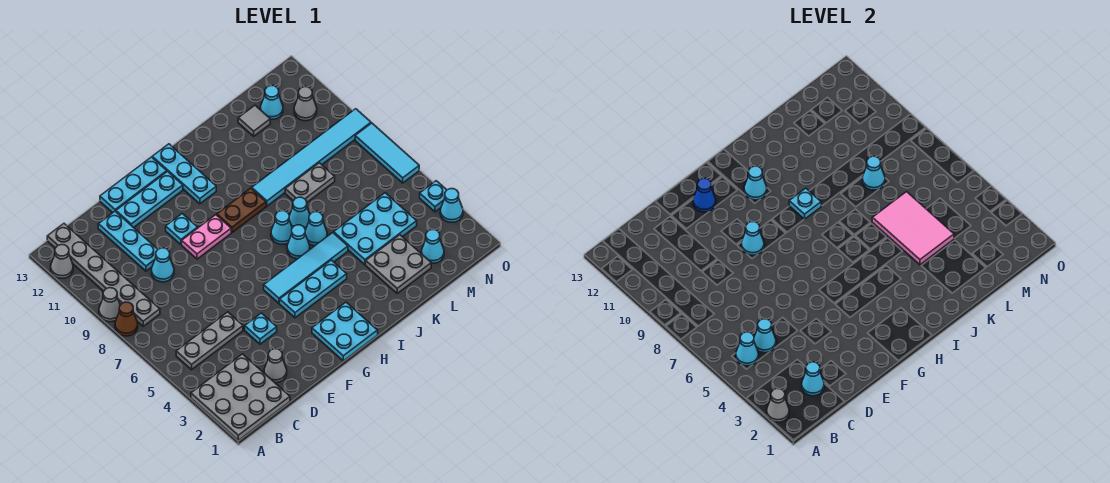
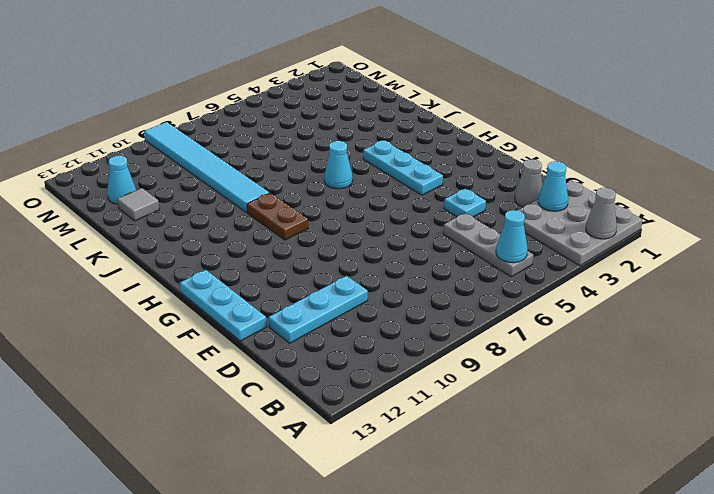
none -> brown cone A8 level 1
none -> grey cone A9 level 1
none -> grey cone A12 level 1
none -> grey plate B8:B13 level 1

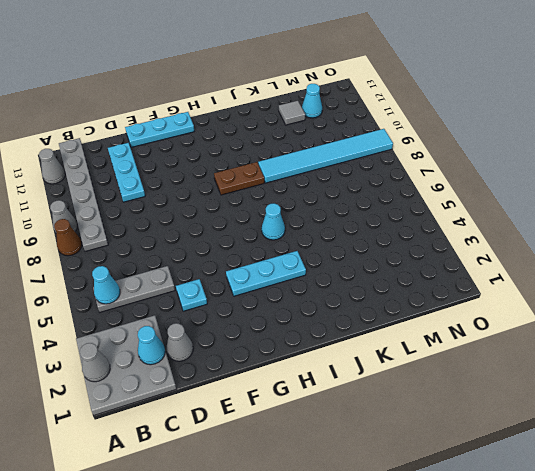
none -> cyan cone D9 level 1
none -> cyan plate E12:G12 level 1
none -> pink plate F9:G9 level 1
none -> cyan plate F10 level 1

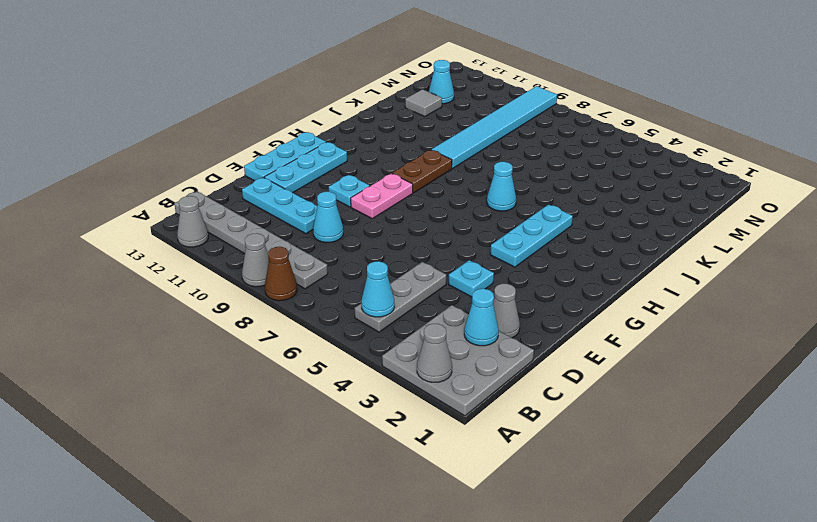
none -> cyan plate G1:H2 level 1
none -> cyan tile G5:J5 level 1
none -> cyan plate H11:H13 level 1
none -> cyan cone I7 level 1

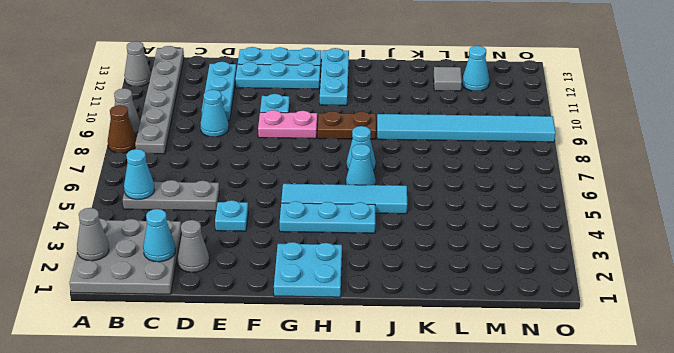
none -> cyan cone J6 level 1
none -> cyan cone J7 level 1
none -> grey plate K2:L3 level 1
none -> cyan plate K4:M5 level 1

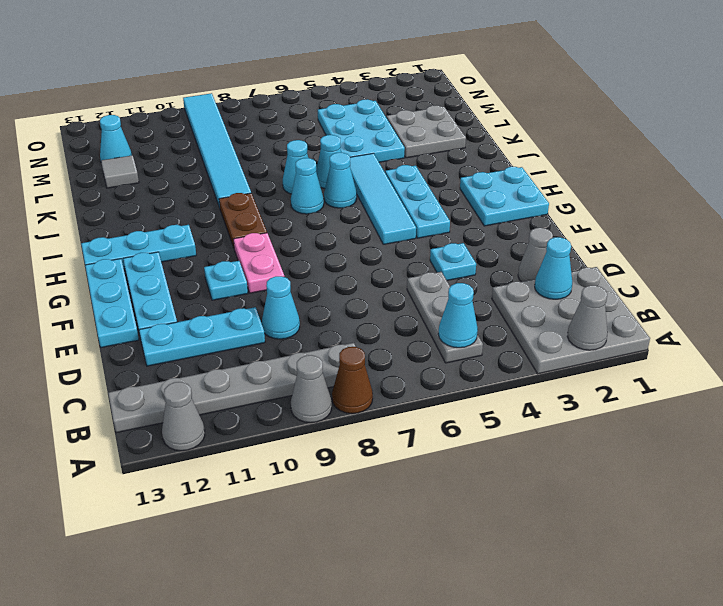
none -> grey plate K8:L8 level 1
none -> cyan cone M2 level 1
none -> grey cone N11 level 1
none -> cyan cone O3 level 1

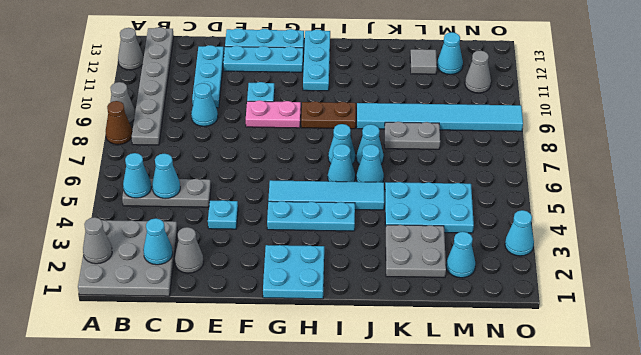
none -> cyan plate O4 level 1
none -> cyan tile O6:O8 level 1
none -> cyan cone F9 level 2
none -> blue cone F12 level 2

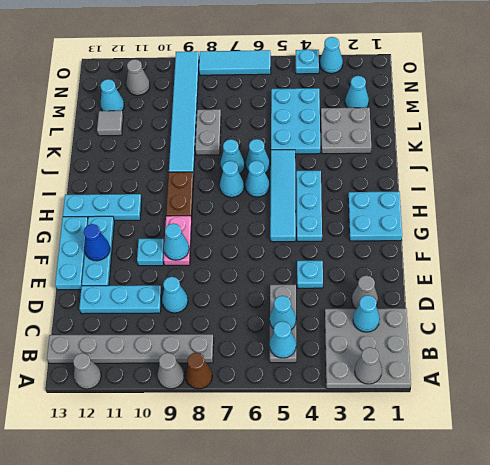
none -> cyan cone H11 level 2
none -> cyan plate I9 level 2
none -> pink tile K4:L6 level 2
none -> cyan cone L8 level 2

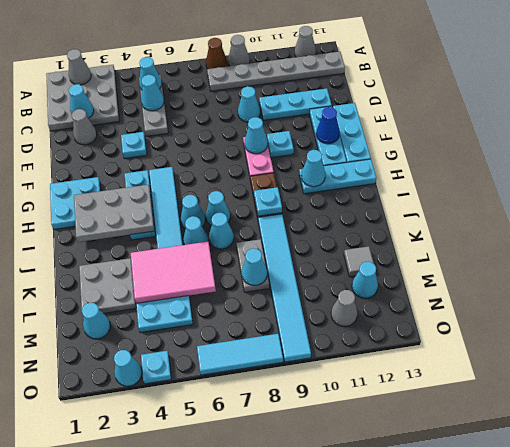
grey plate H2:I4 level 2 -> none

